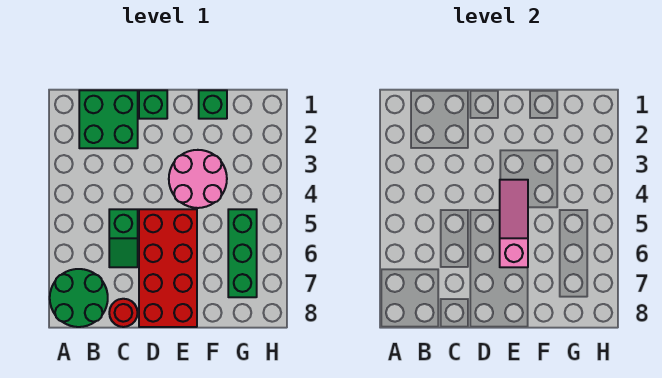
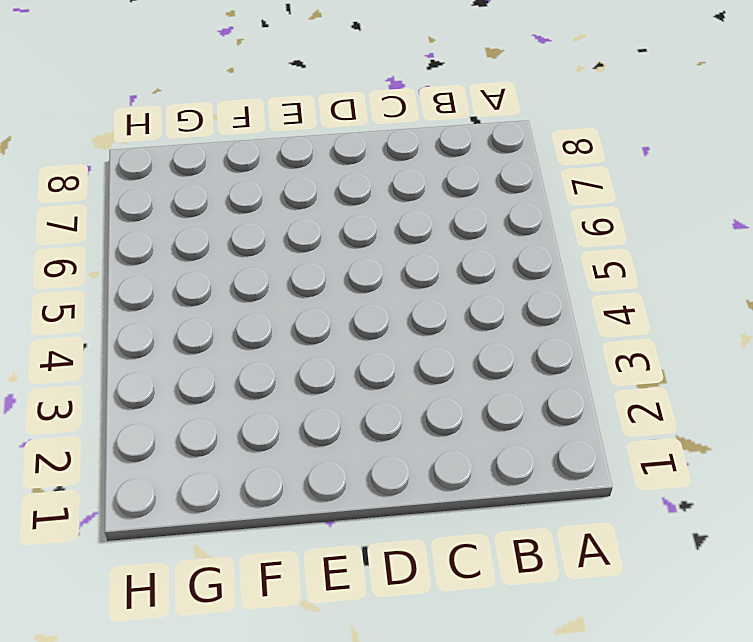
none -> green round brick A7:B8 level 1
none -> green brick B1:C2 level 1

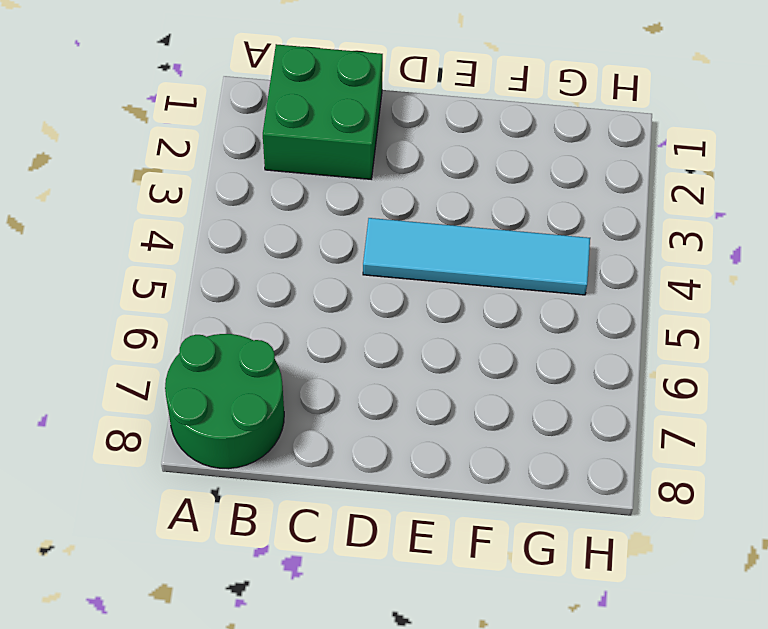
cyan tile D4:G4 level 1 -> pink round brick E3:F4 level 1
none -> green slope C5:C6 level 1 top 5
none -> red round brick C8 level 1

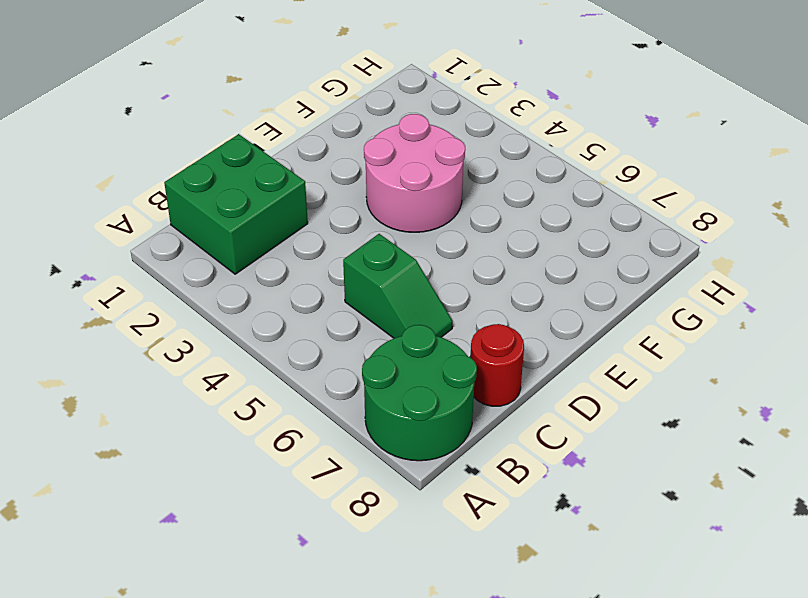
none -> green brick D1 level 1
none -> red brick D5:E8 level 1

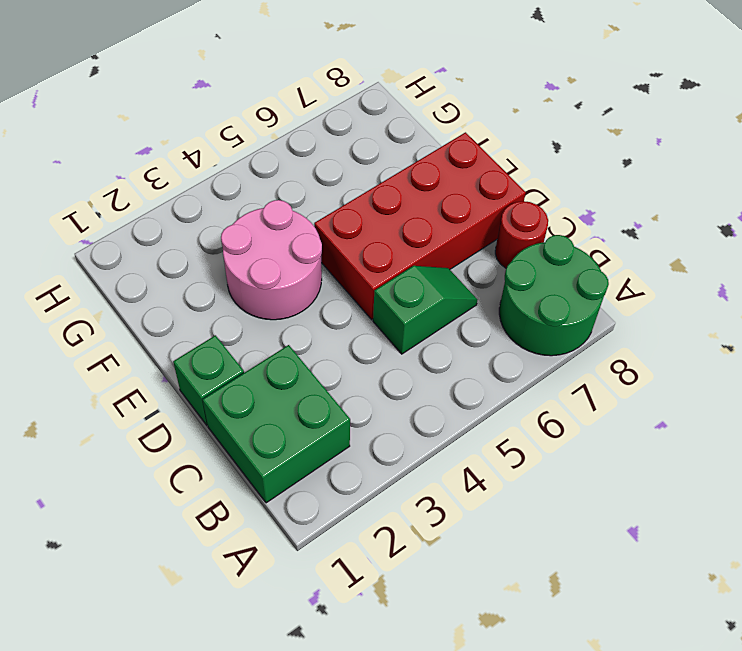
none -> green brick F1 level 1
none -> green brick G5:G7 level 1

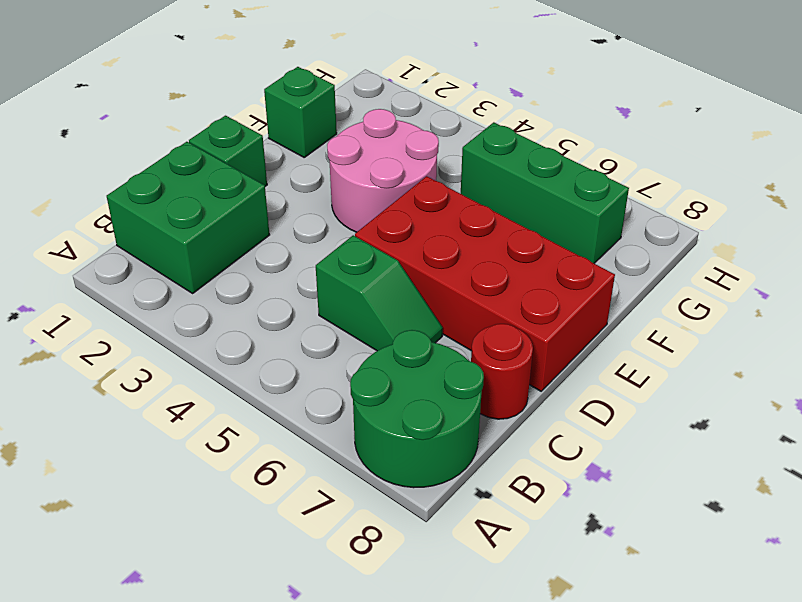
none -> pink slope E4:E6 level 2 top 6

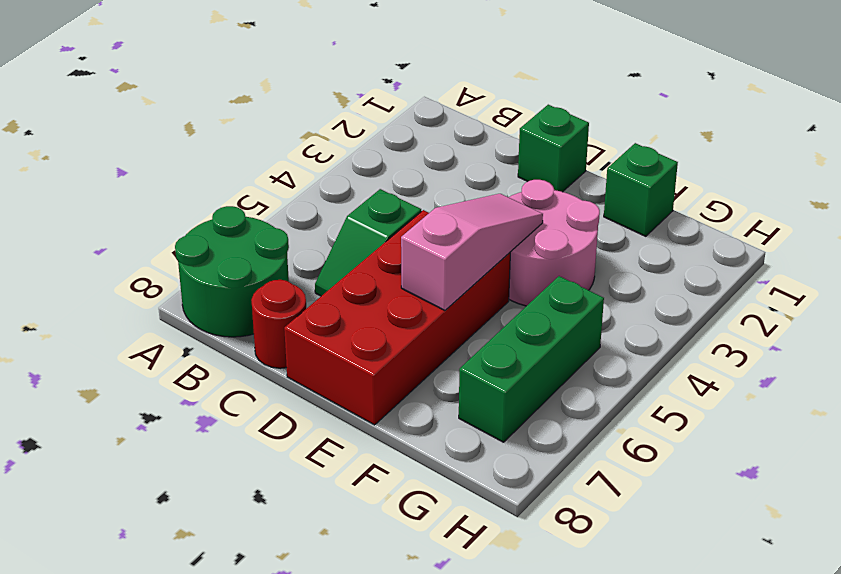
none -> green brick B1:C2 level 1

